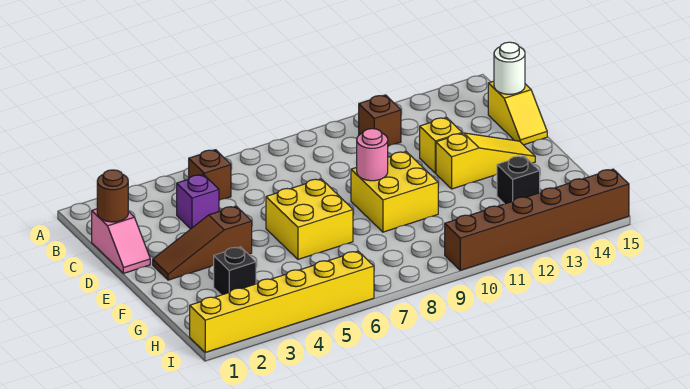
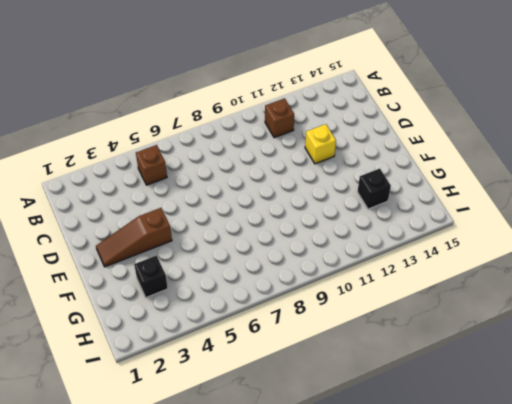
none -> pink slope C1:D1 level 1 top C
none -> purple brick C4 level 1
none -> yellow slope C15:D15 level 1 top C

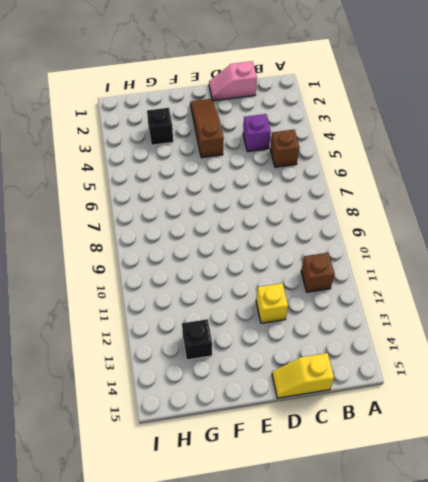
none -> yellow brick E6:F7 level 1
none -> yellow brick E9:F10 level 1
none -> yellow slope E12:E14 level 1 top 12

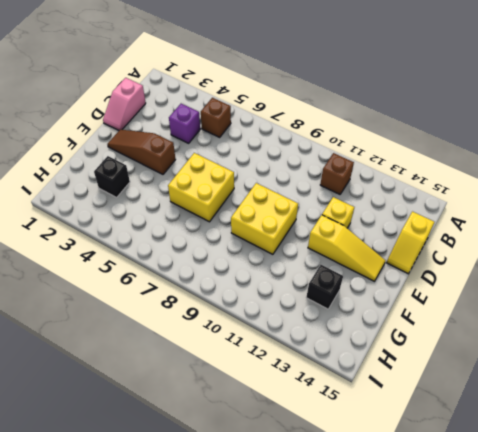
none -> yellow brick I1:I6 level 1
none -> brown brick I10:I15 level 1
none -> brown round brick C1 level 2

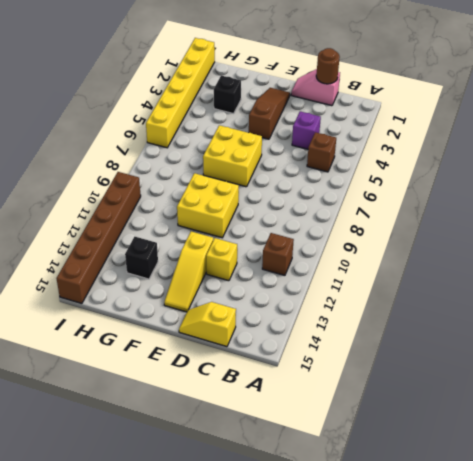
none -> white round brick C15 level 2
none -> pink round brick E9 level 2

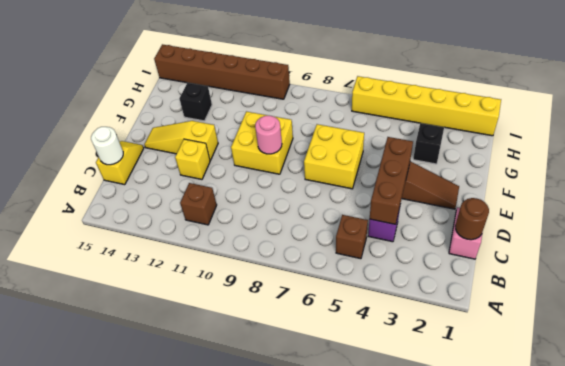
brown brick C4:E4 level 2 -> none

